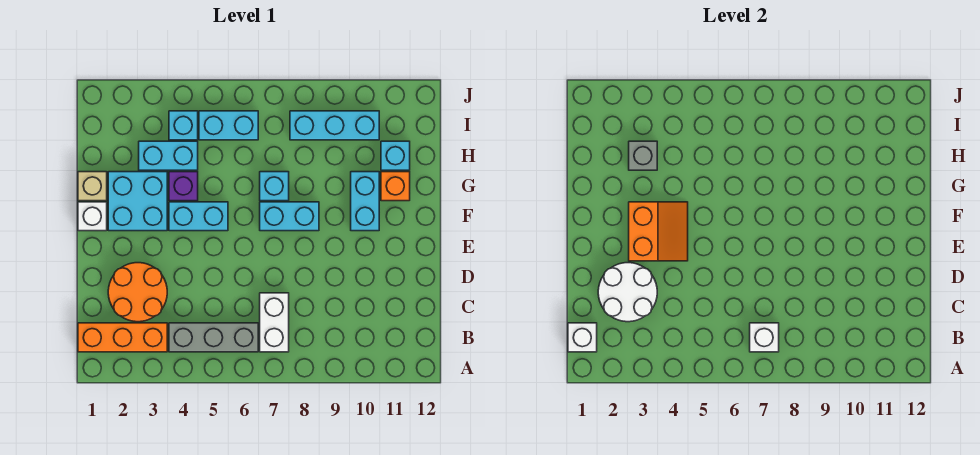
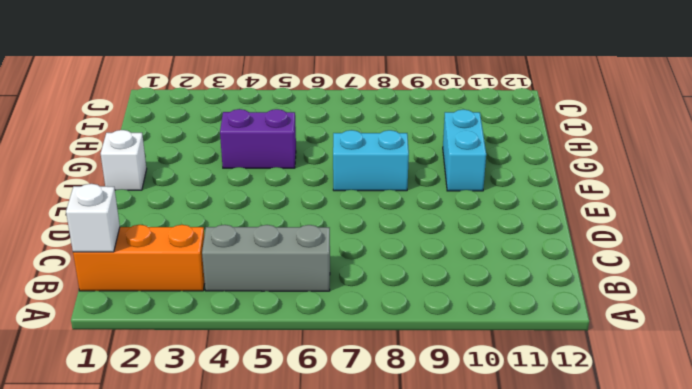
purple brick G4:G5 level 1 -> purple brick G4 level 1
none -> white brick B7:C7 level 1
none -> orange round brick C2:D3 level 1
none -> cyan brick F2:G3 level 1

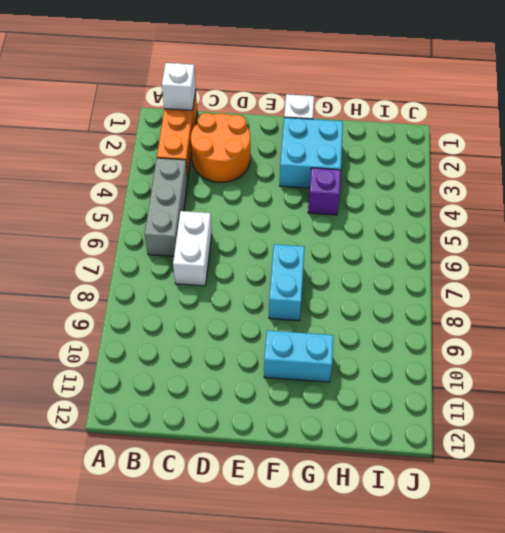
white brick C6:C7 level 1 -> white brick B7:C7 level 1
none -> cyan brick F4:F5 level 1
none -> tan brick G1 level 1
none -> cyan brick G7 level 1

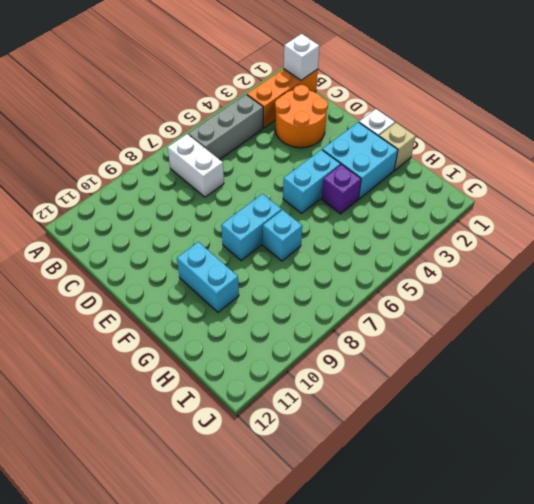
none -> orange brick G11 level 1
none -> cyan brick H3:H4 level 1
none -> cyan brick H11 level 1

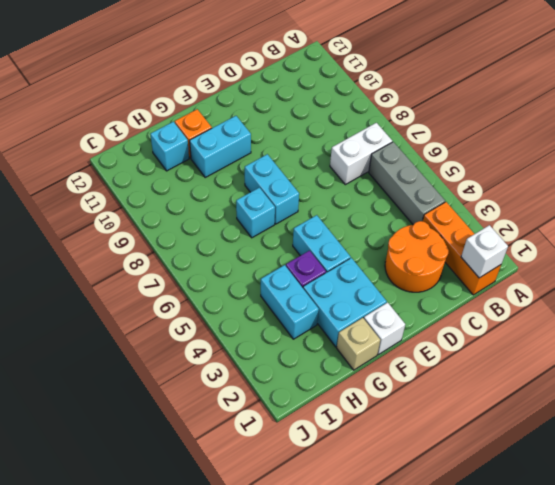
none -> cyan brick I4 level 1
none -> cyan brick I5:I6 level 1
none -> cyan brick I8:I10 level 1

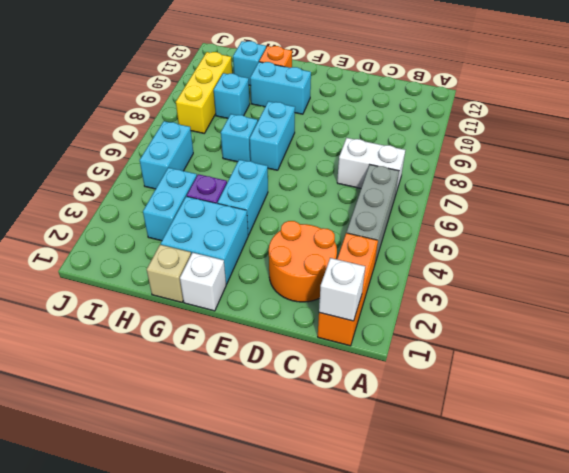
cyan brick H9 level 1 -> cyan brick I4 level 1
yellow brick I8:I10 level 1 -> cyan brick I8:I10 level 1
none -> white brick B7 level 2
none -> white round brick C2:D3 level 2
none -> orange slope E3:F4 level 2 top 3

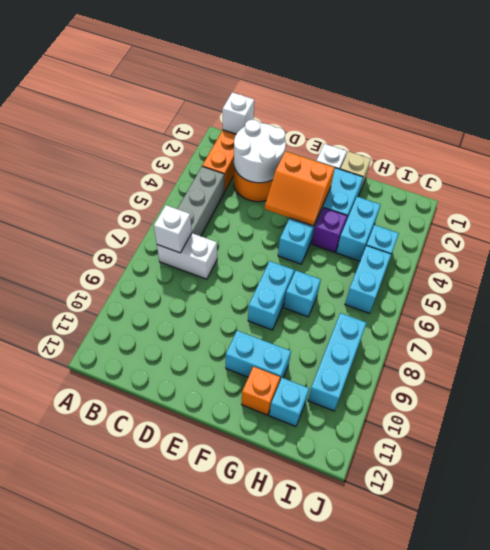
none -> grey brick H3 level 2

